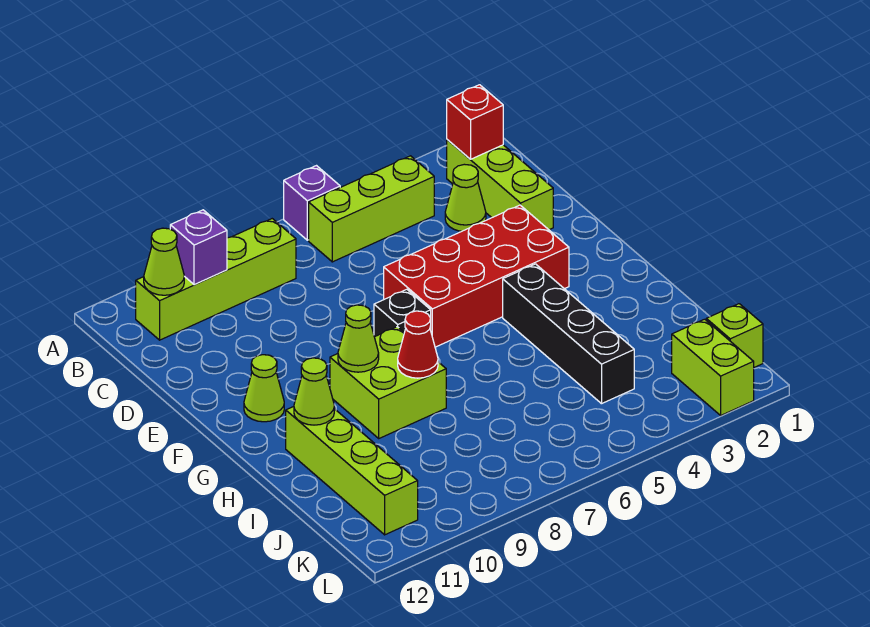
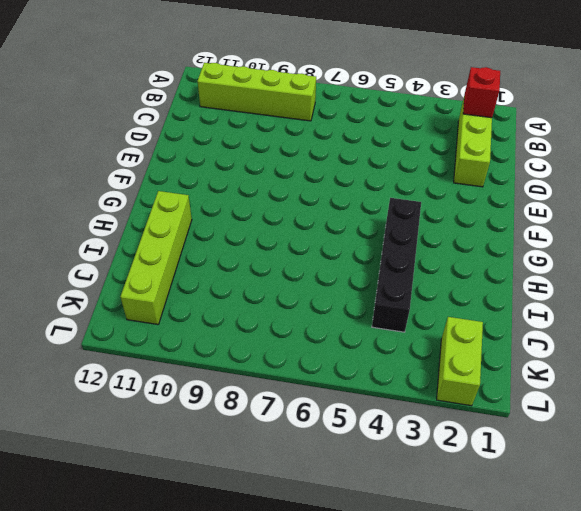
none -> purple brick A6 level 1
none -> lime brick B4:B6 level 1
none -> lime cone C3 level 1

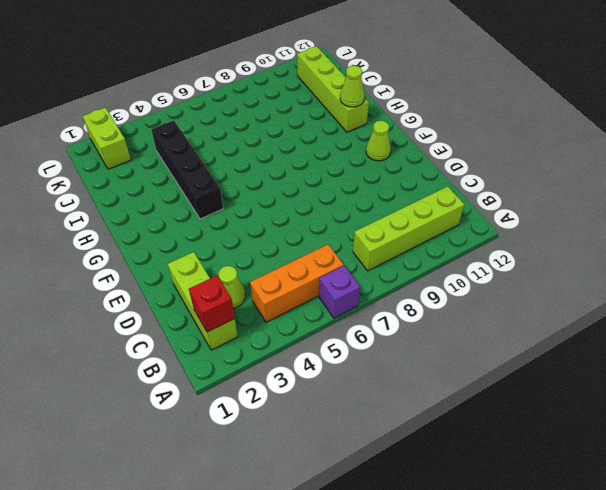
orange brick B4:B6 level 1 -> lime brick B4:B6 level 1
none -> red brick E3:F6 level 1
none -> black brick F7 level 1
none -> lime brick G8:H9 level 1

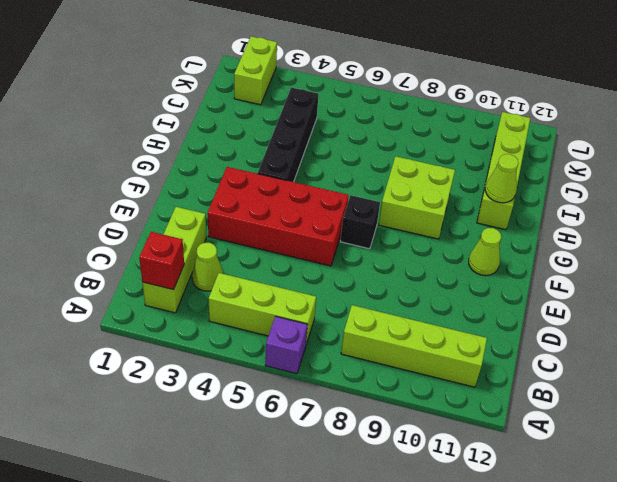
none -> lime brick K1 level 1
none -> purple brick B10 level 2
none -> lime cone B11 level 2

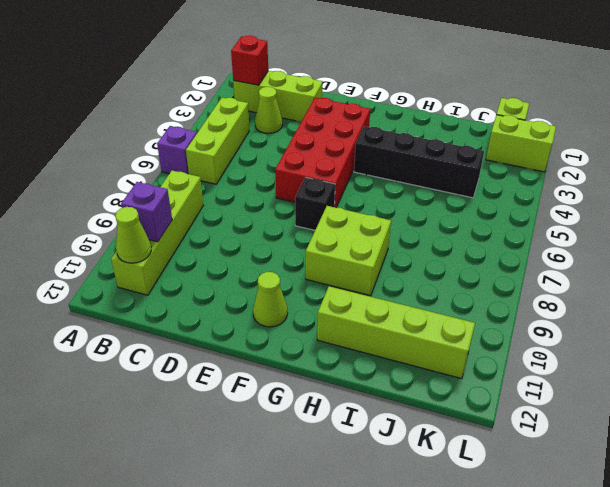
none -> lime cone G9 level 2
none -> red cone H8 level 2
none -> lime cone H11 level 2

